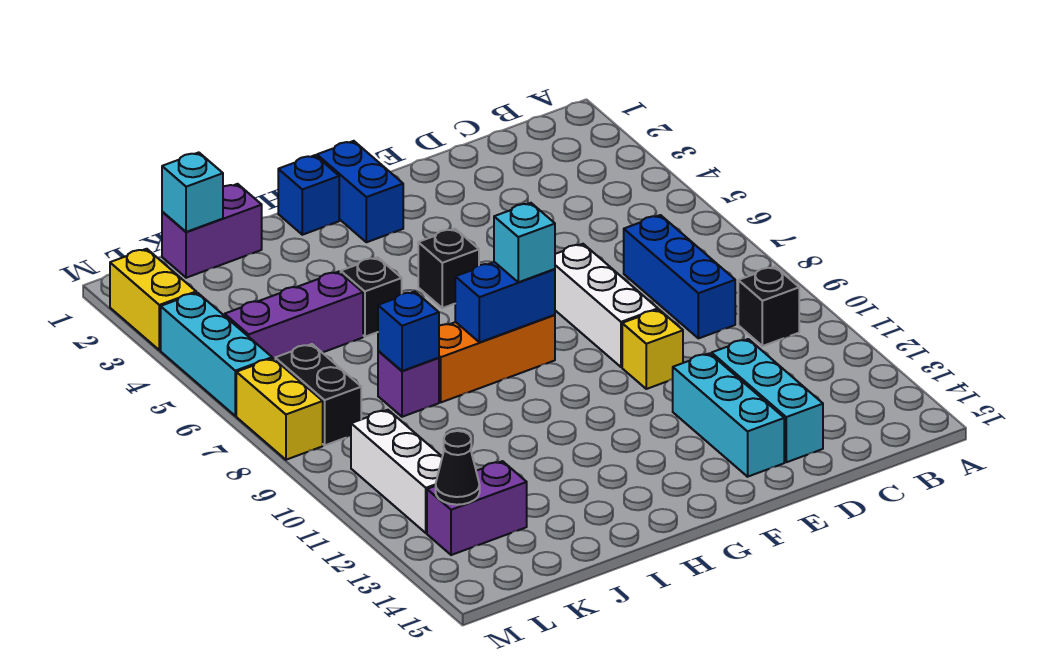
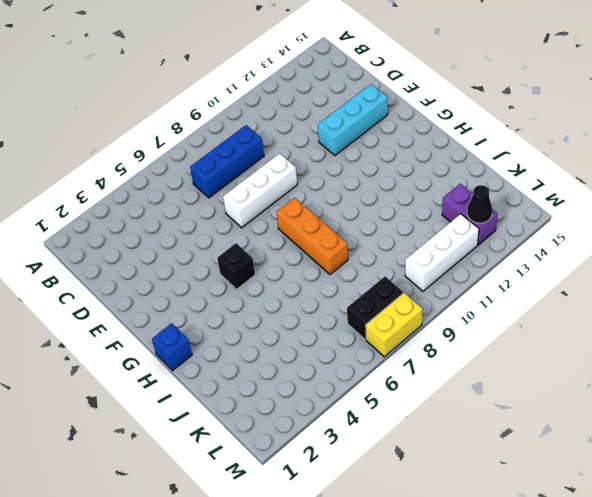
none -> black brick B10 level 1
none -> cyan brick D12:D14 level 1
none -> yellow brick E10 level 1

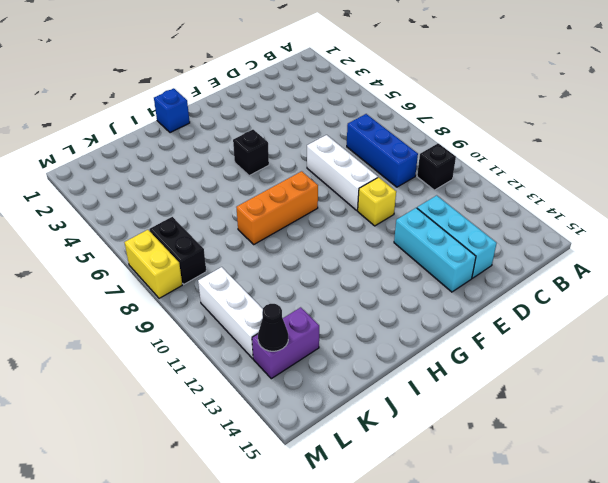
none -> blue brick G1:G2 level 1
none -> black brick I5 level 1
none -> purple brick J1:K1 level 1

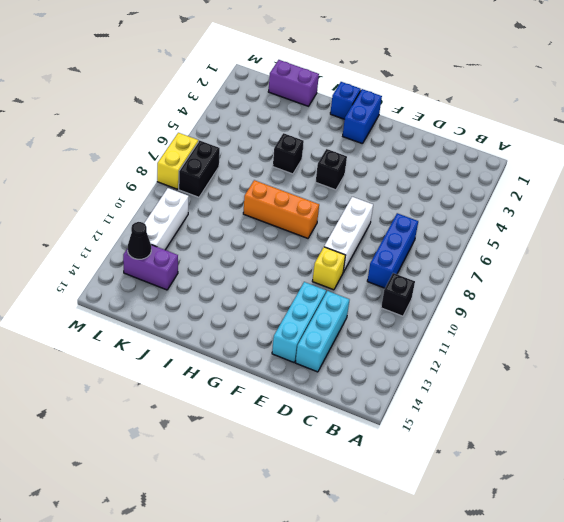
none -> purple brick J5:L5 level 1
none -> purple brick J8 level 1
none -> yellow brick M2:M3 level 1

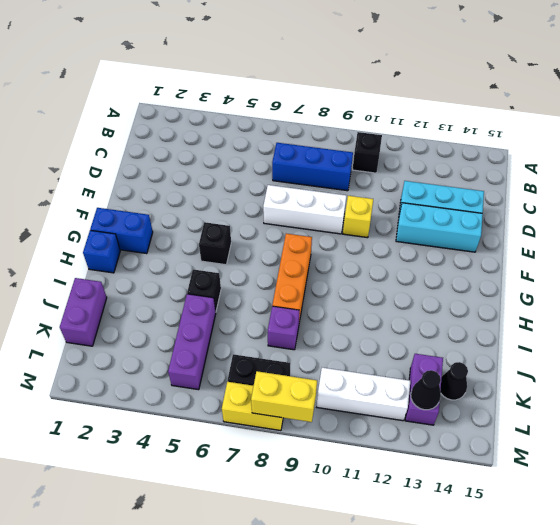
black cone K14 level 1 -> none
yellow brick M8:M9 level 2 -> yellow brick M2:M3 level 1
none -> cyan brick M4:M6 level 1
none -> blue brick G8:H8 level 2
none -> blue brick J8 level 2

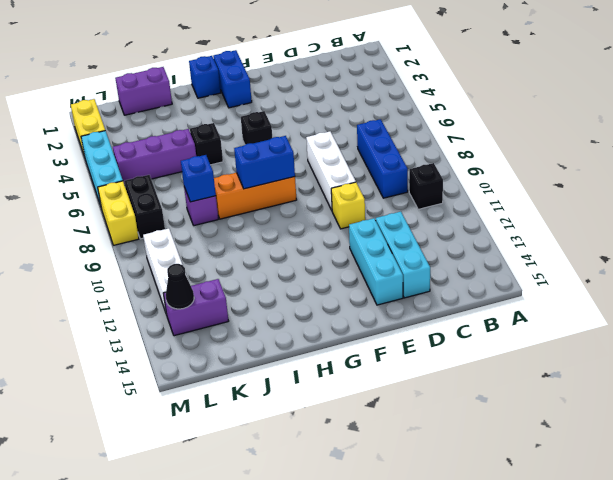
none -> cyan brick K1 level 2
none -> cyan brick G8 level 3

